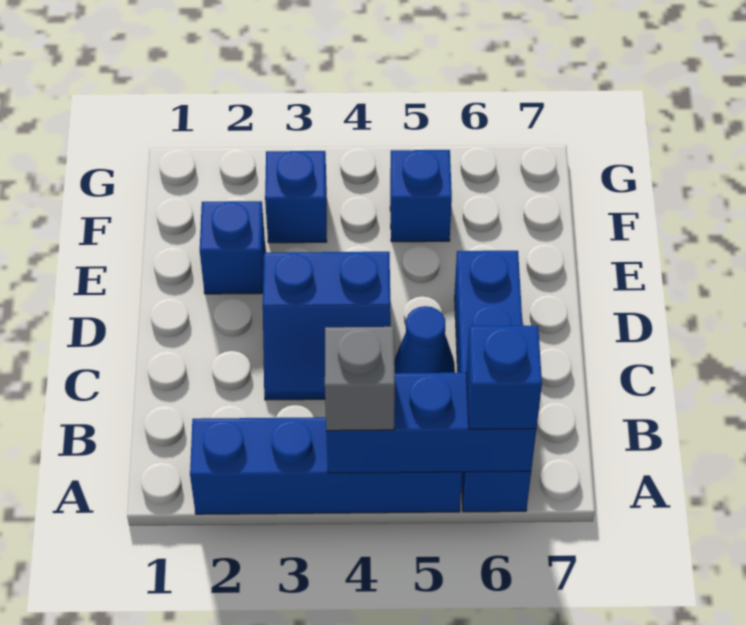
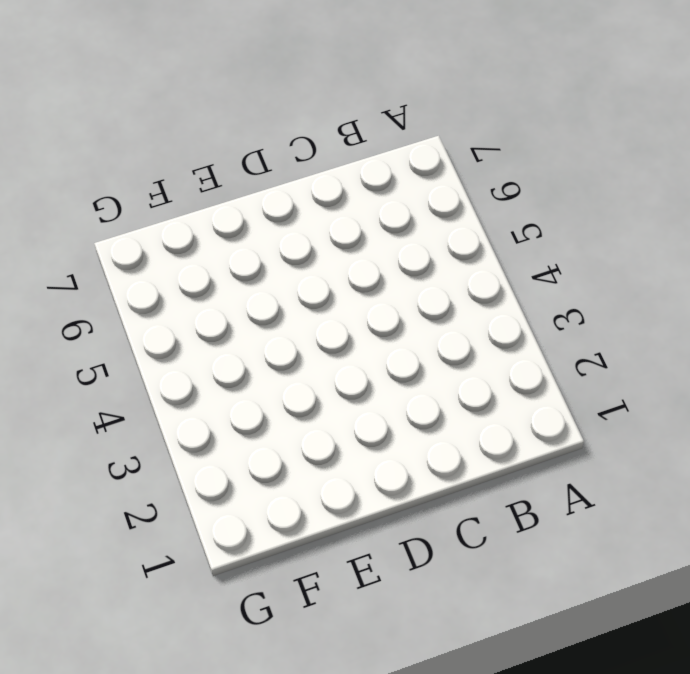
none -> blue brick A2:A5 level 1
none -> blue brick A6:D6 level 1

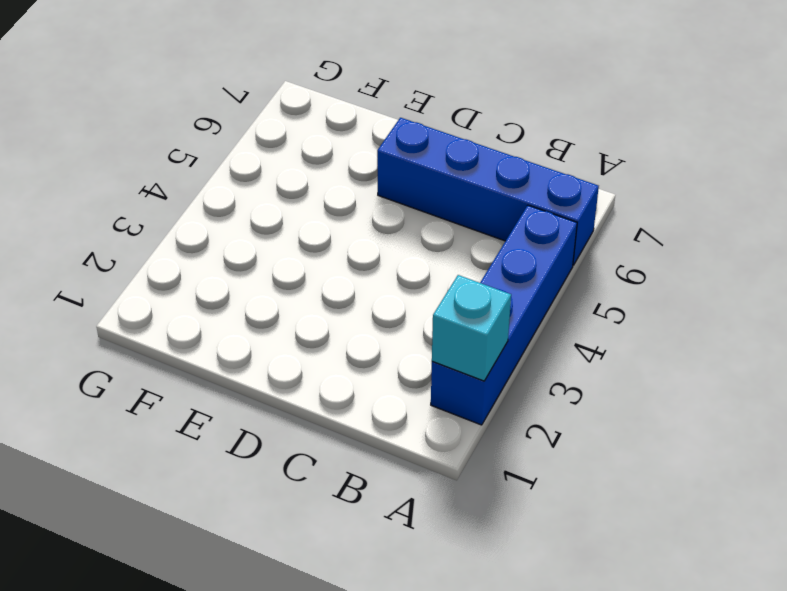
cyan brick A2 level 2 -> none
none -> blue slope C3:D4 level 1 top D
none -> blue cone C5 level 1

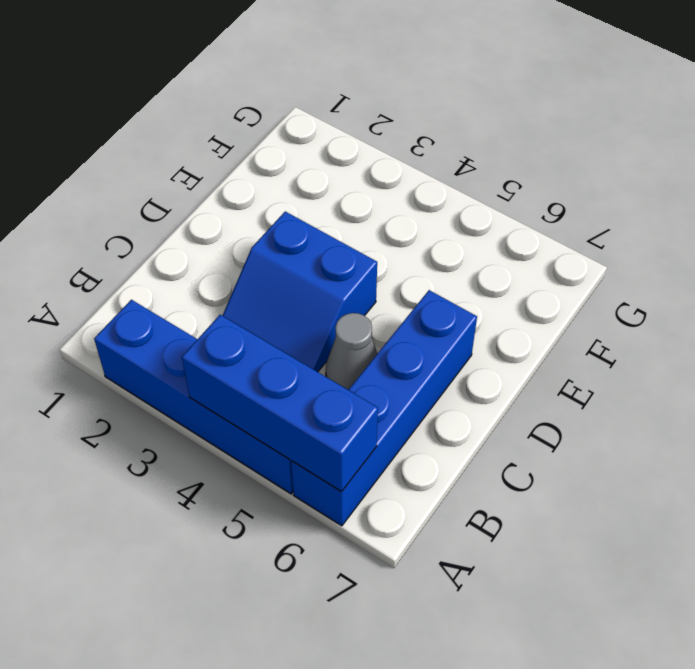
grey cone C5 level 1 -> blue cone C5 level 1
none -> blue brick E2 level 1
none -> blue brick F3 level 1

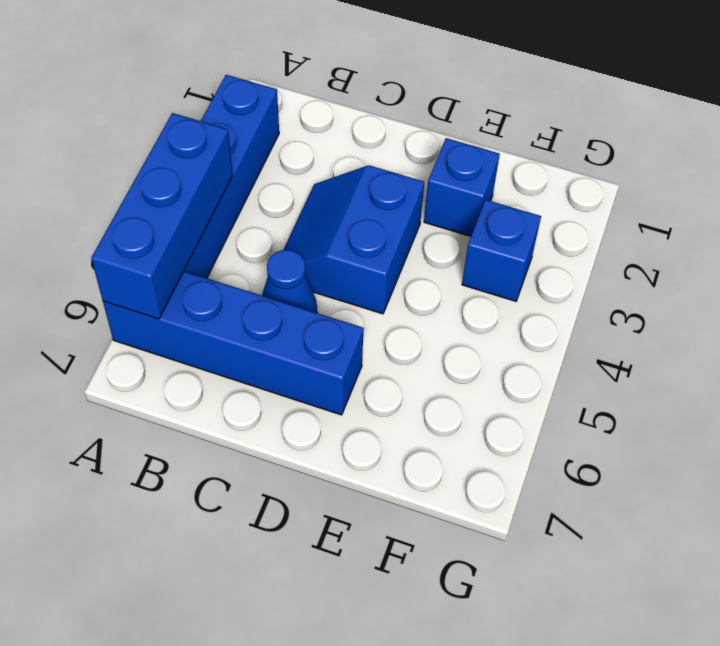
none -> blue brick F5 level 1
none -> grey brick A4 level 3

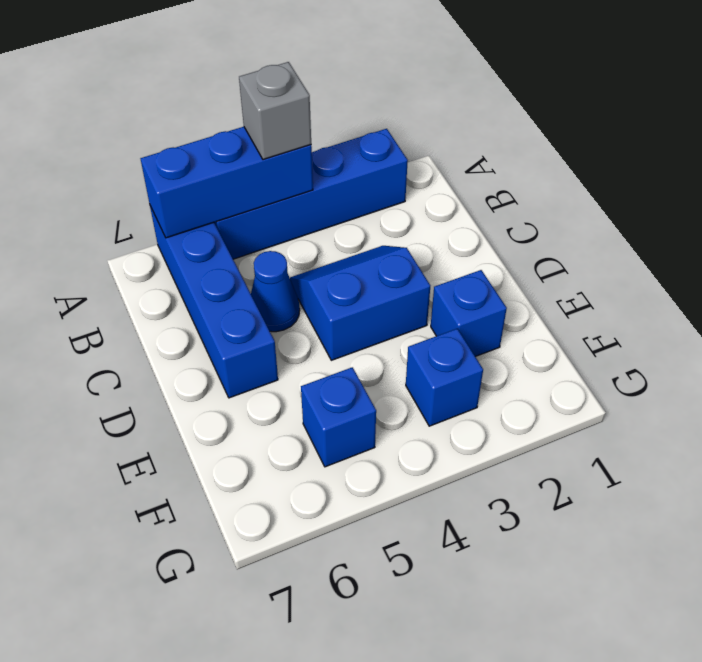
none -> blue brick A6 level 3

